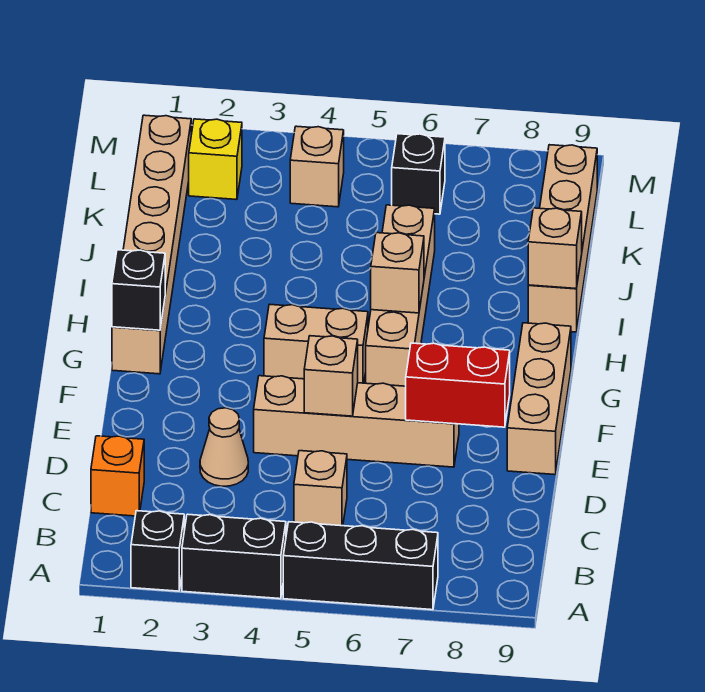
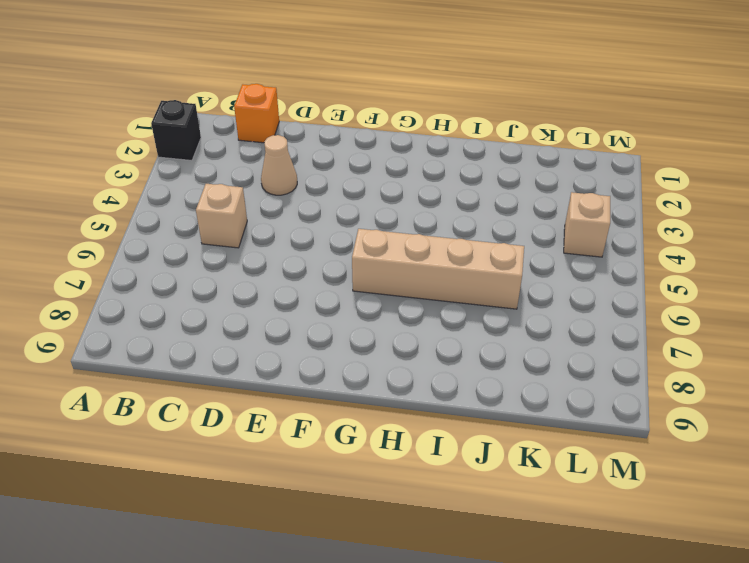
none -> black brick A3:A4 level 1
none -> black brick A5:A7 level 1
none -> tan brick E4:E7 level 1

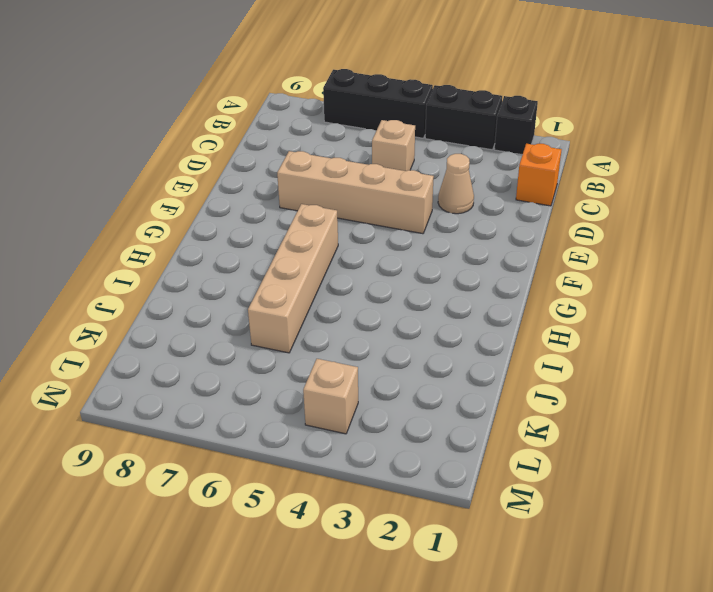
none -> tan brick E9:G9 level 1
none -> tan brick G1:L1 level 1
none -> tan brick G4:G5 level 1

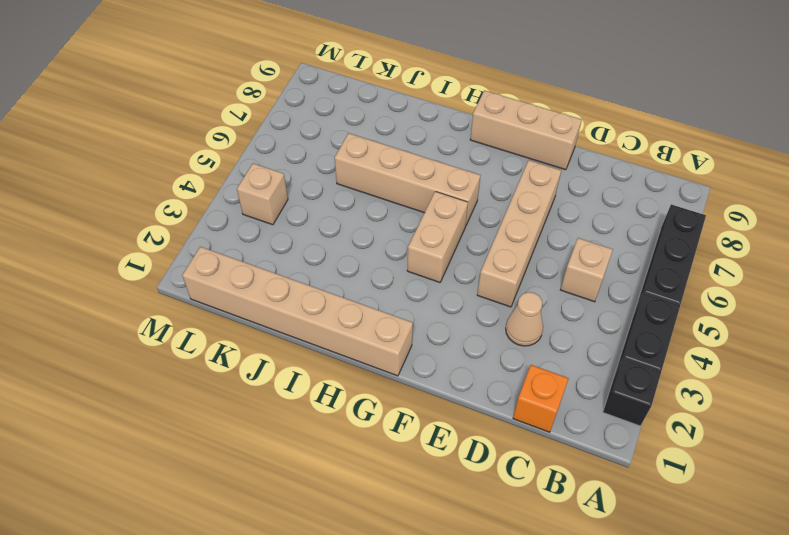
none -> tan brick I9:L9 level 1
none -> yellow brick L2 level 1
none -> black brick L6 level 1

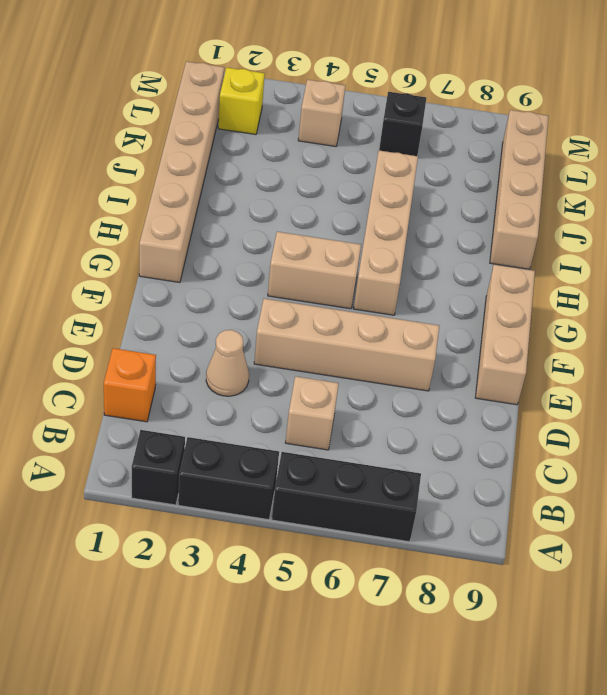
none -> tan brick E5 level 2
none -> red brick E7:E8 level 2
none -> black brick G1 level 2

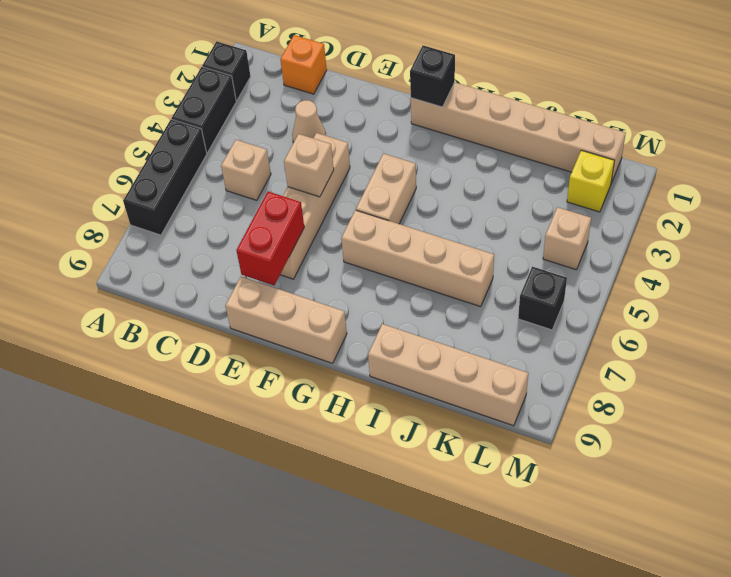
none -> tan brick H6 level 2
none -> tan brick I9 level 2

